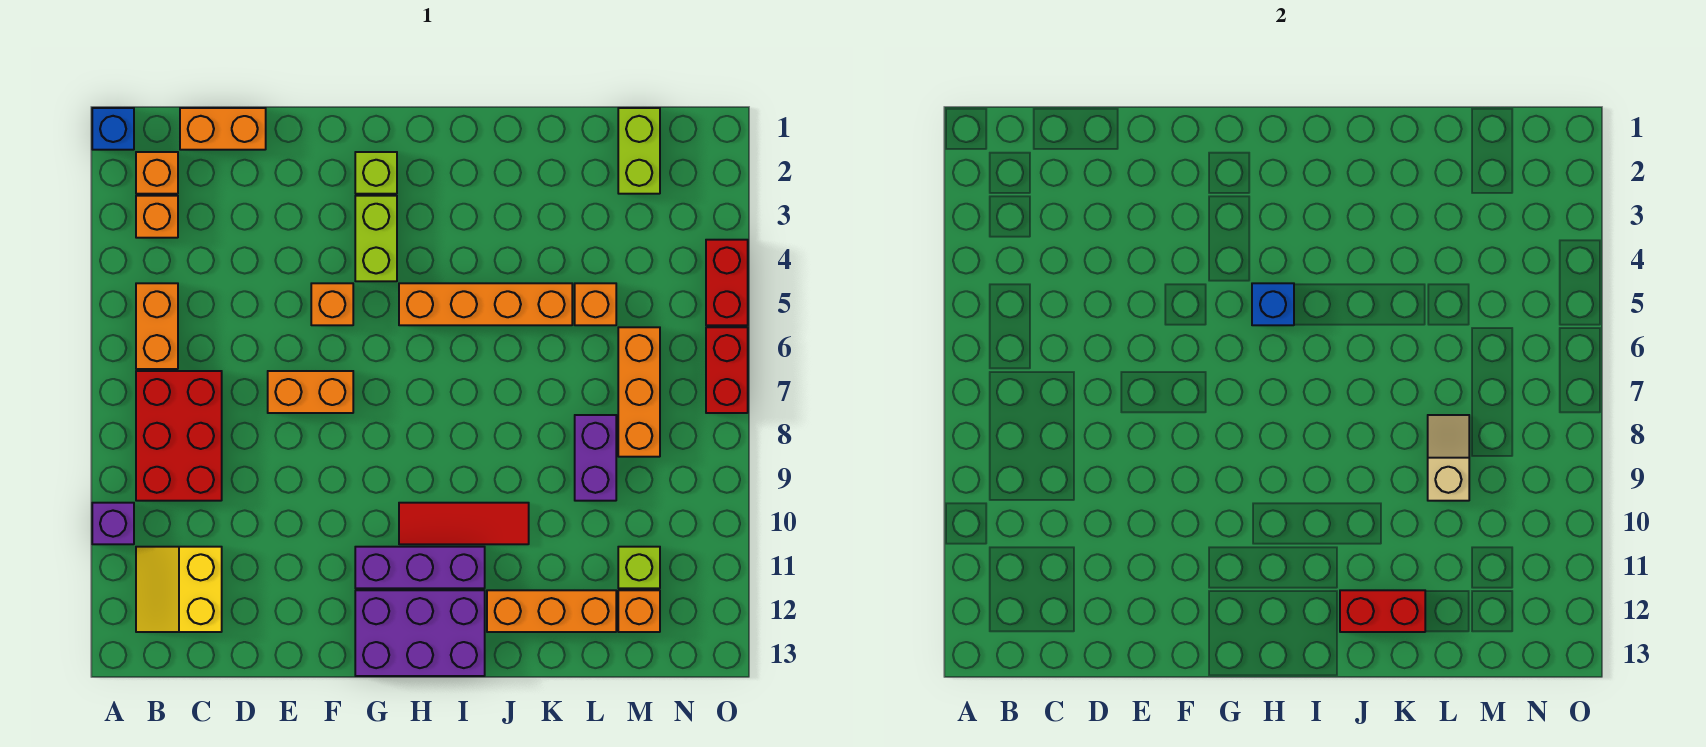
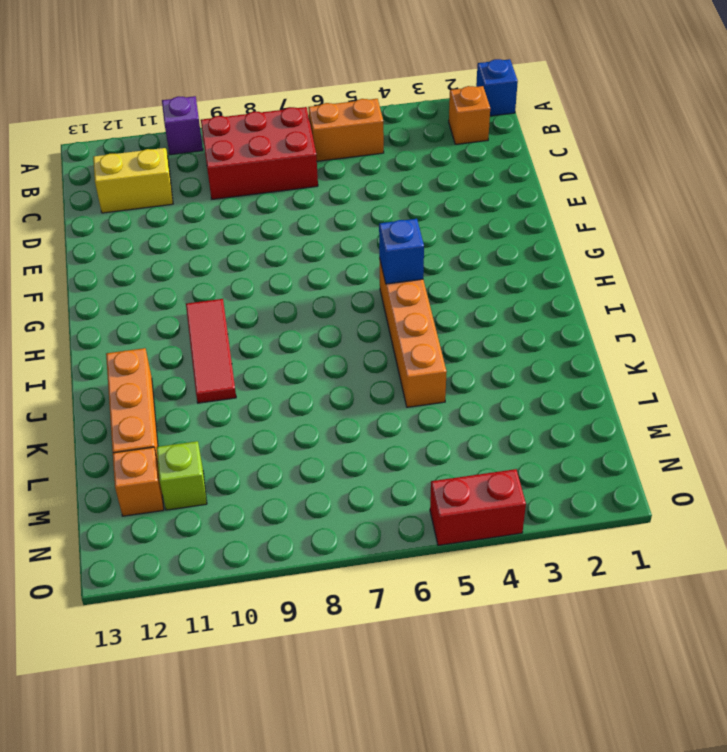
none -> orange brick B3 level 1
none -> orange brick C1:D1 level 1
none -> orange brick E7:F7 level 1

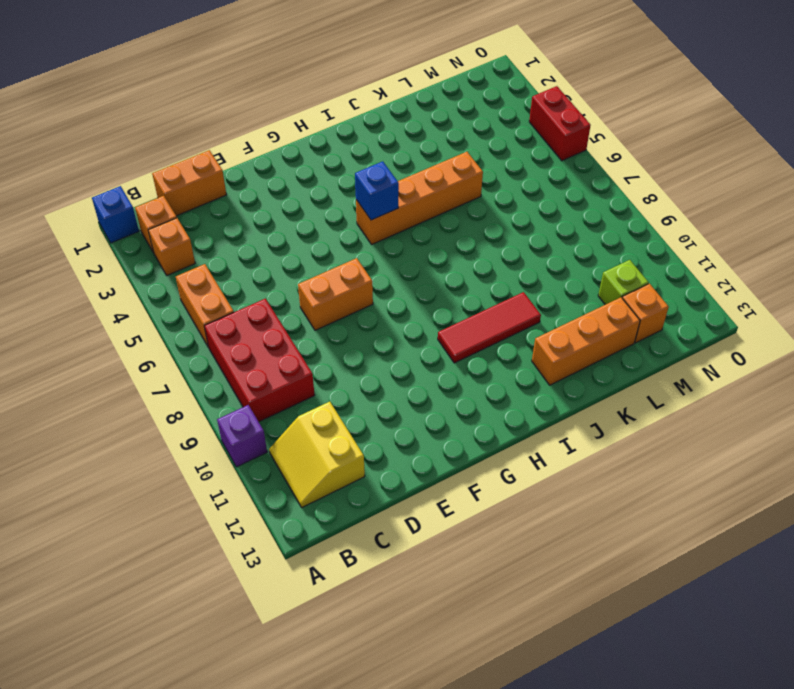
none -> orange brick F5 level 1
none -> lime brick G2 level 1
none -> lime brick G3:G4 level 1

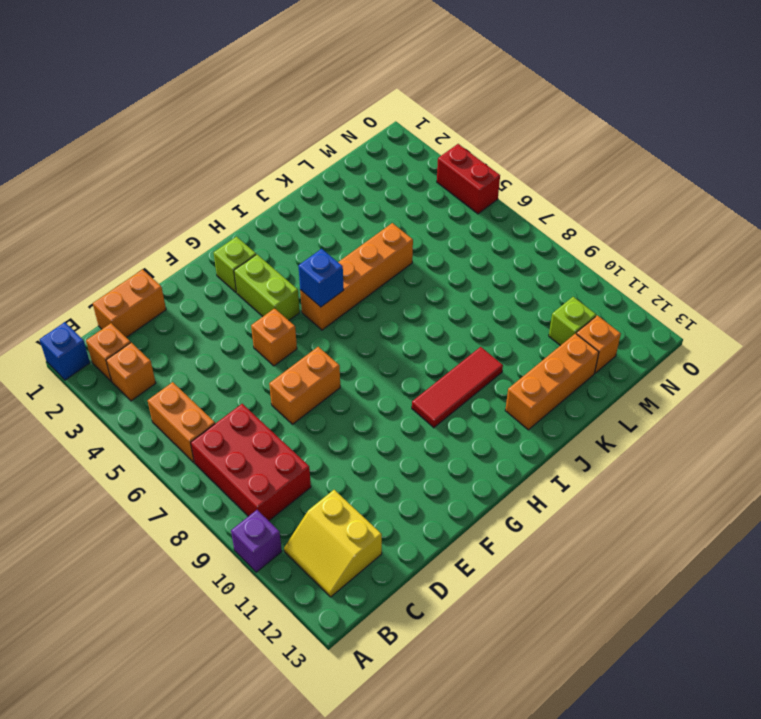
none -> purple brick G11:I11 level 1
none -> purple brick G12:I13 level 1
none -> orange brick L5 level 1

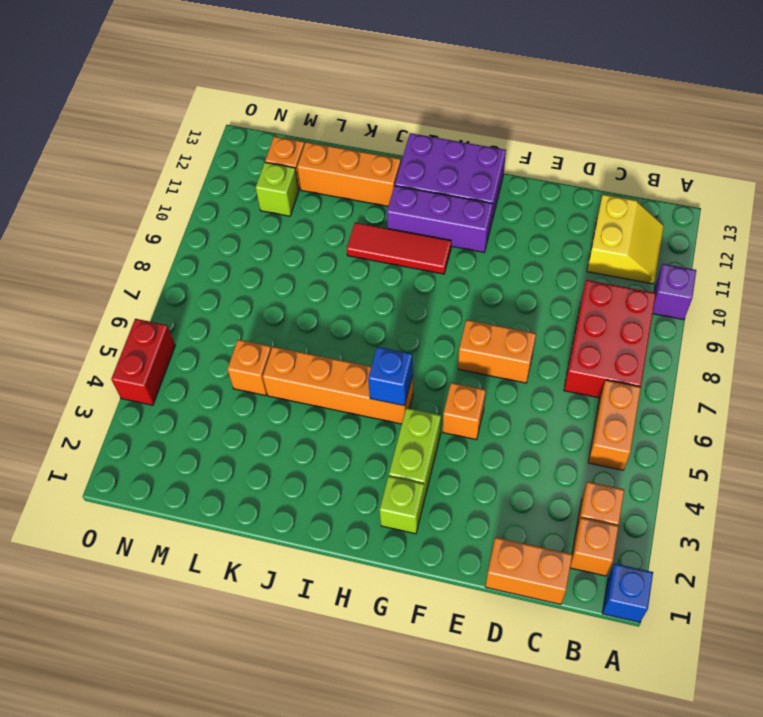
none -> purple brick L8:L9 level 1
none -> lime brick M1:M2 level 1
none -> orange brick M6:M8 level 1

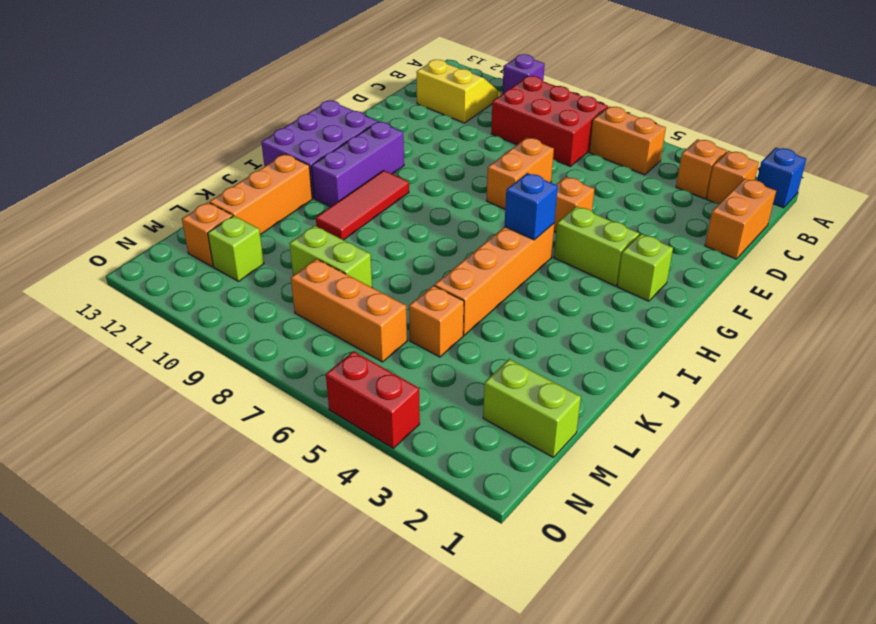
lime brick L8:L9 level 1 -> purple brick L8:L9 level 1
none -> red brick O6:O7 level 1
none -> red brick J12:K12 level 2
none -> tan slope L8:L9 level 2 top 9

